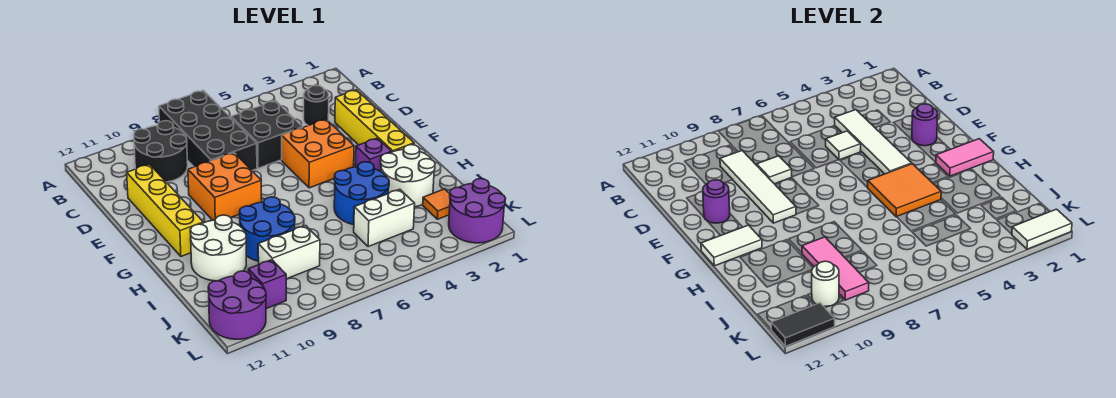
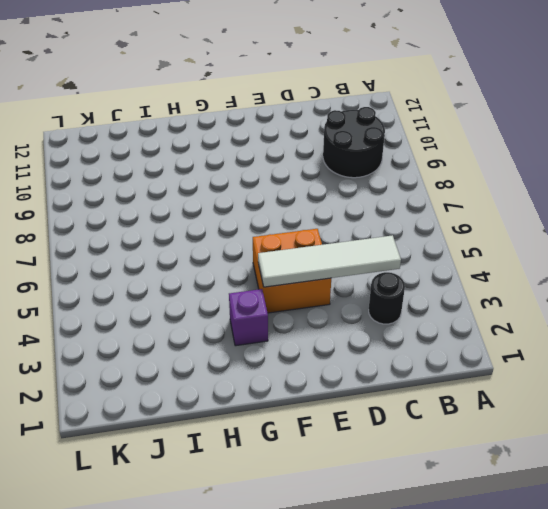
none -> black brick A7:D8 level 1
none -> black brick C5:D6 level 1
none -> yellow brick D2:G2 level 1
none -> yellow brick D11:G11 level 1

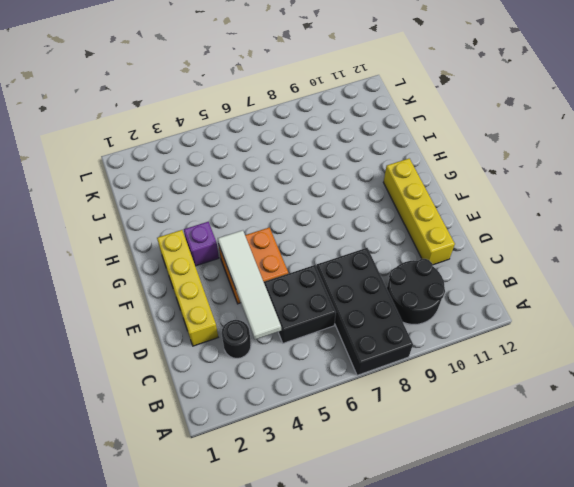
none -> orange brick E8:F9 level 1
none -> white round brick H2:I3 level 1
none -> blue round brick H4:I5 level 1
none -> blue round brick H8:I9 level 1

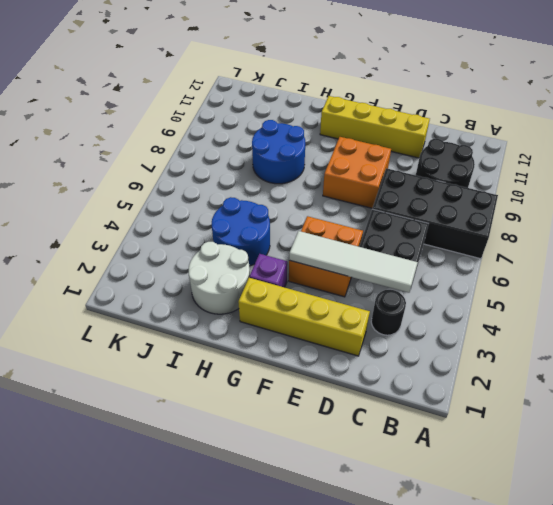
none -> white round brick H10:I11 level 1
none -> orange tile J2 level 1
none -> white brick J4:J5 level 1
none -> white brick J8:J9 level 1

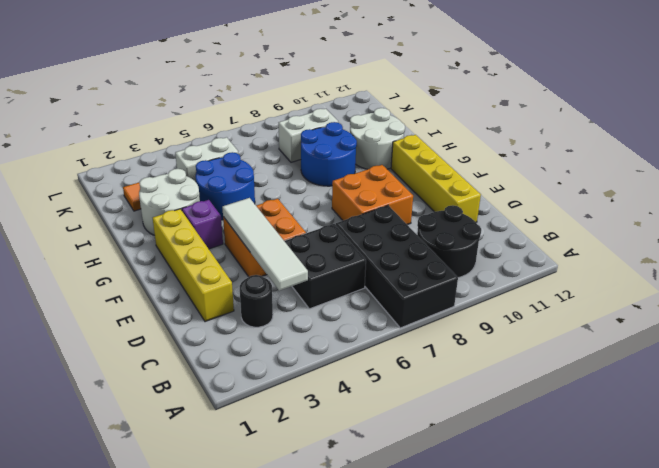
none -> purple round brick K1:L2 level 1
none -> purple brick K10 level 1
none -> purple round brick K11:L12 level 1
none -> white tile C9:F9 level 2

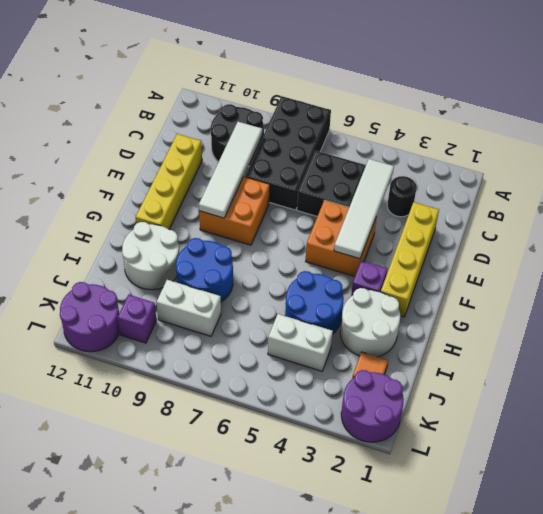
none -> white tile D5 level 2
none -> white tile D8 level 2
none -> purple round brick E2 level 2
none -> purple round brick E11 level 2

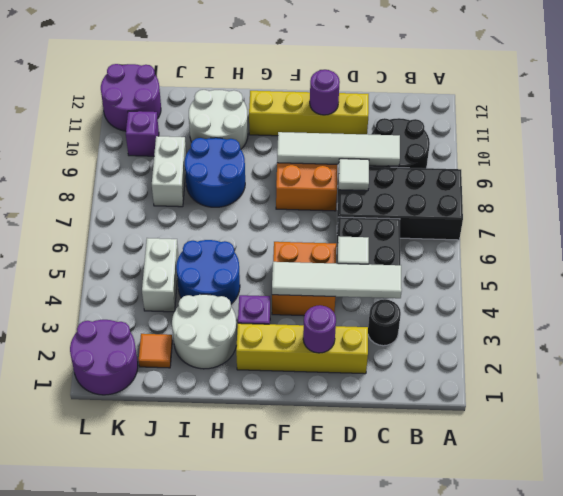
none -> pink tile G1:G2 level 2
none -> orange tile G4:H5 level 2
none -> white tile G11:G12 level 2
none -> pink tile I9:K9 level 2

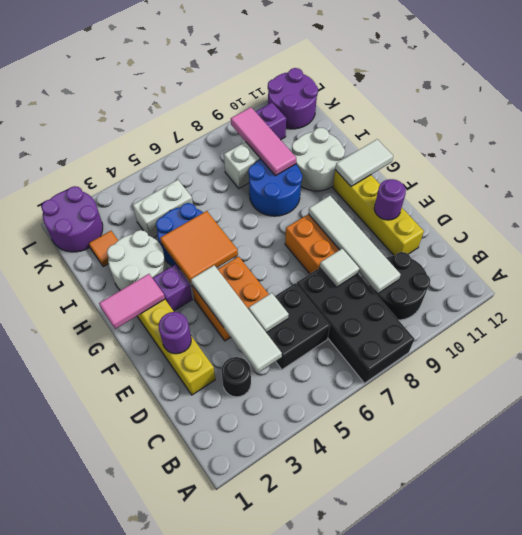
none -> white round brick K10 level 2
none -> white tile L1:L2 level 2
none -> black tile L11:L12 level 2

